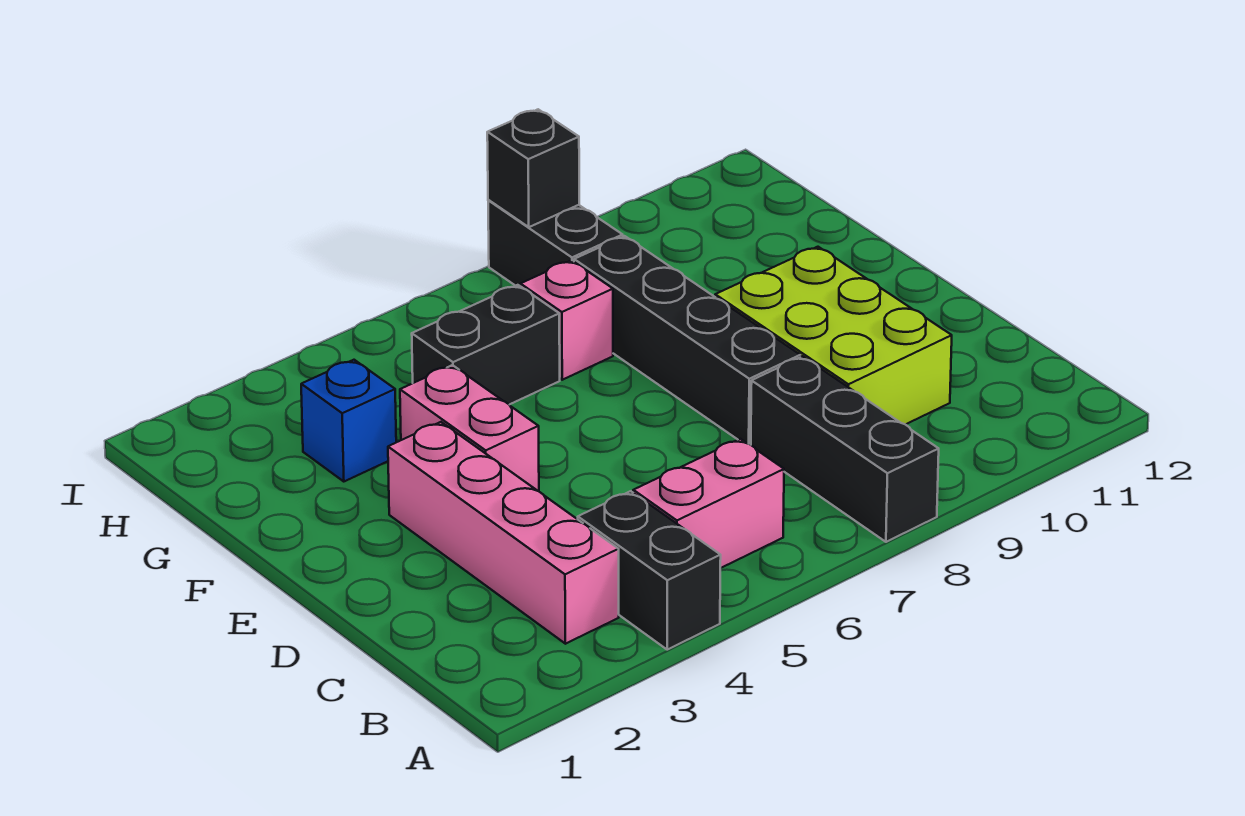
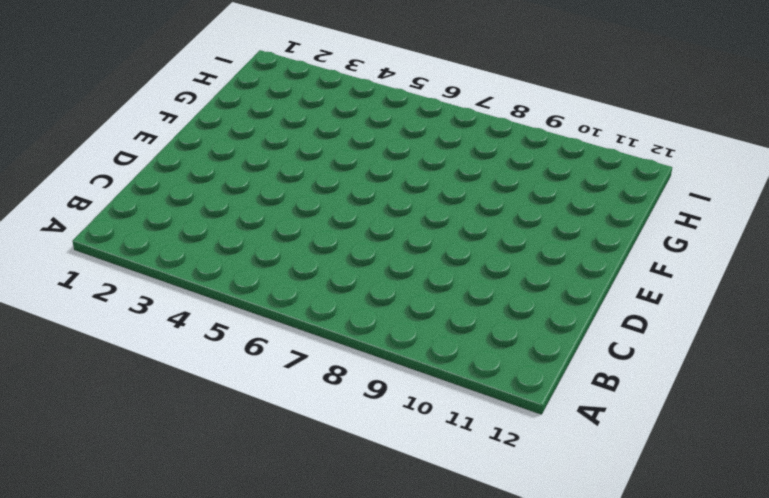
none -> black brick A4:B4 level 1
none -> black brick A8:C8 level 1
none -> pink brick B3:E3 level 1

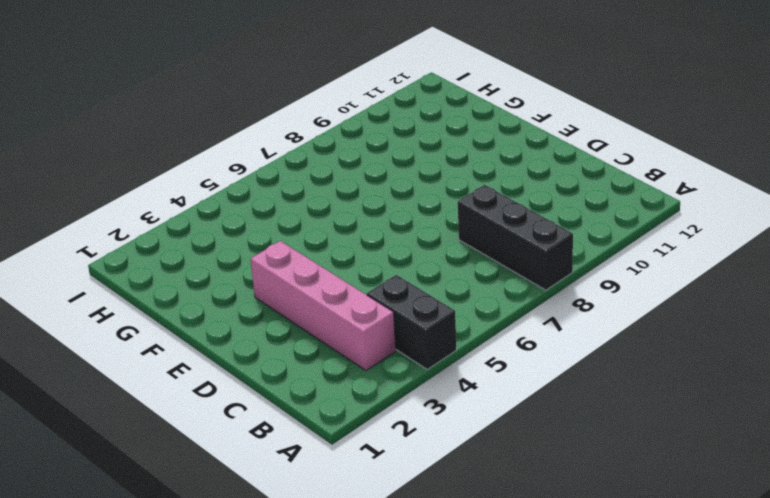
none -> pink brick B5:B6 level 1
none -> lime brick C9:E10 level 1
none -> black brick D8:G8 level 1

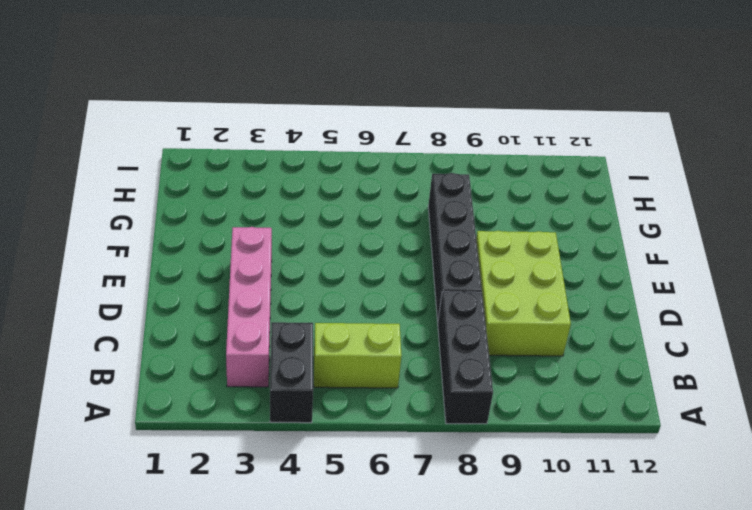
lime brick B5:B6 level 1 -> pink brick B5:B6 level 1
none -> pink brick E4:F4 level 1
none -> blue brick G3 level 1
none -> black brick G5:G6 level 1

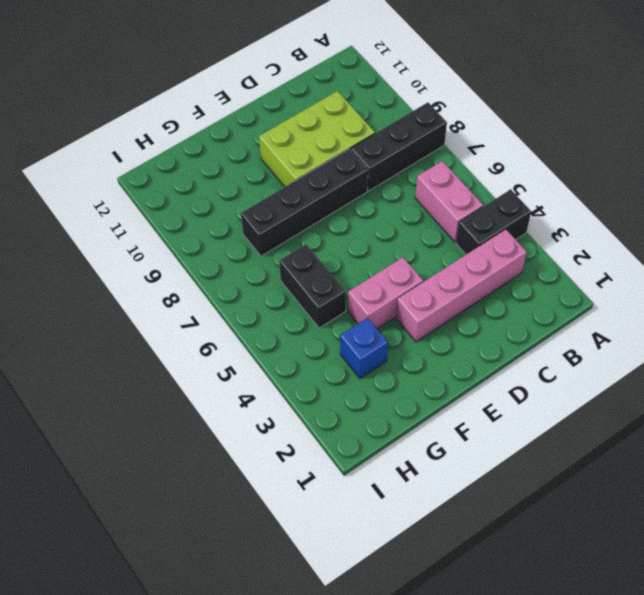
none -> pink brick G7 level 1
none -> black brick H8:I8 level 1
none -> black brick I8 level 2

